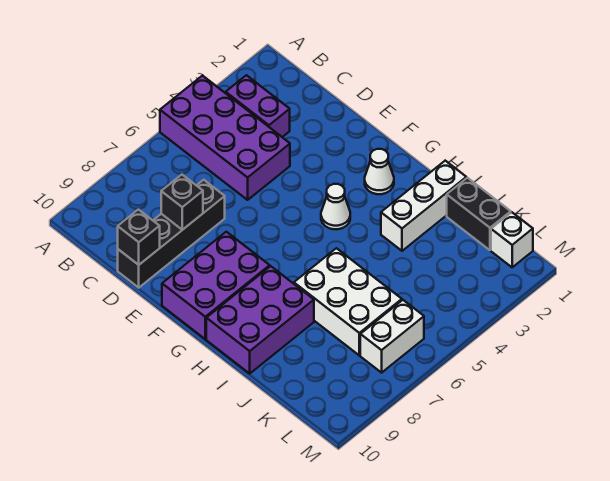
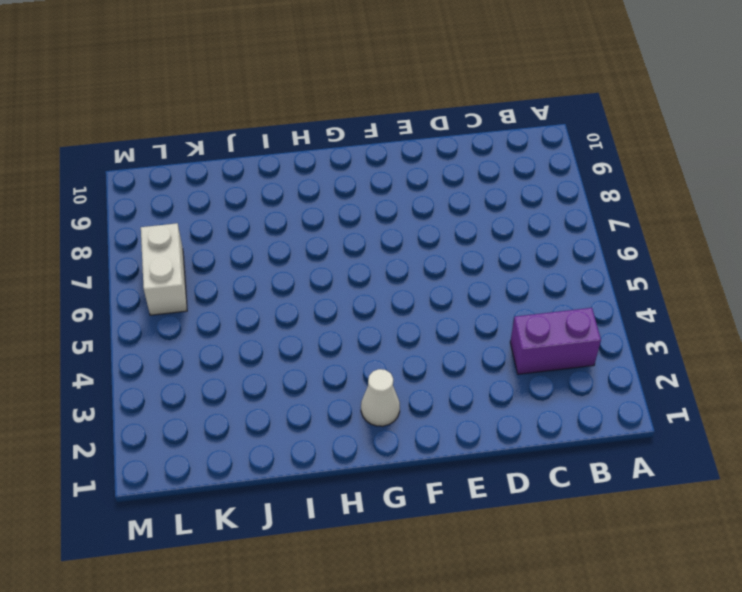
none -> purple brick A4:D5 level 1
none -> black brick D7:D10 level 1
none -> purple brick F8:G10 level 1

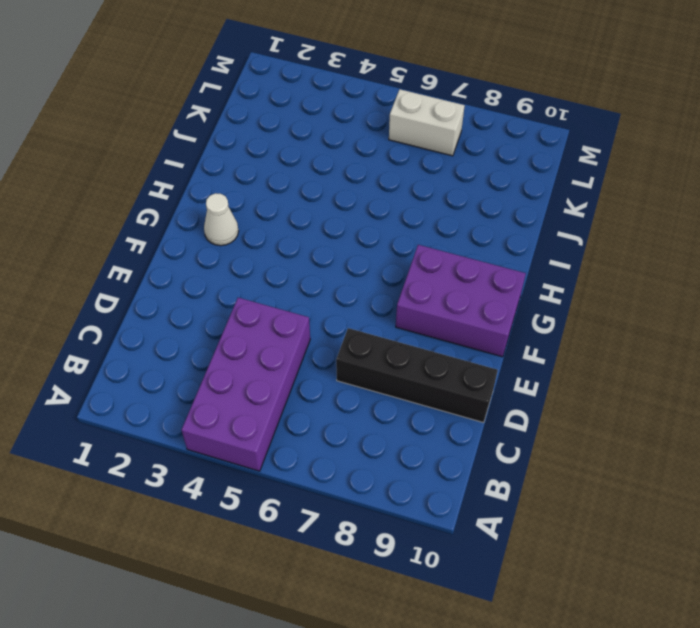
none -> purple brick B3:C3 level 1
none -> white cone G4 level 1
none -> purple brick H8:I10 level 1

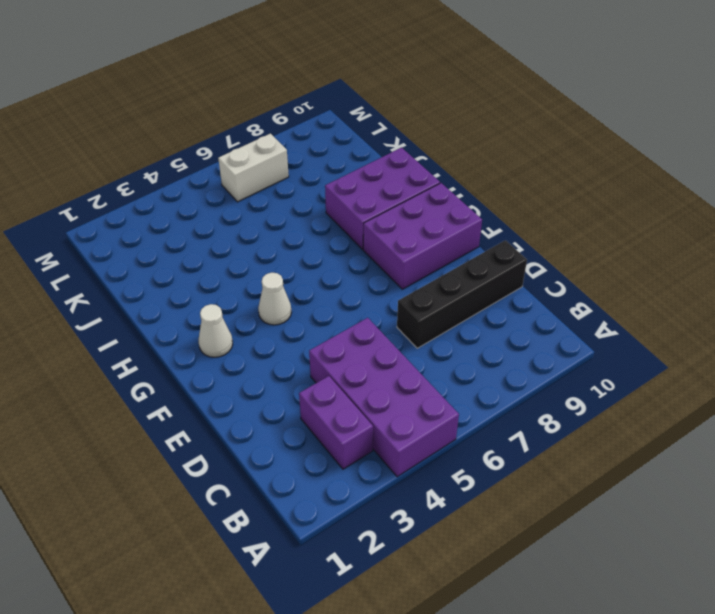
none -> white brick I1:I3 level 1
none -> white brick I6:K7 level 1
none -> black brick J1:K1 level 1

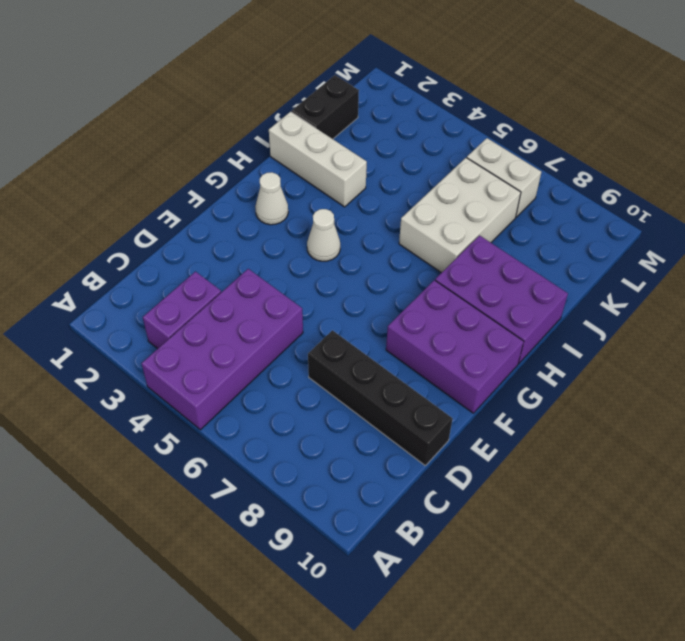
none -> white brick L1 level 1
none -> black brick D8 level 2
none -> black brick D10 level 2

